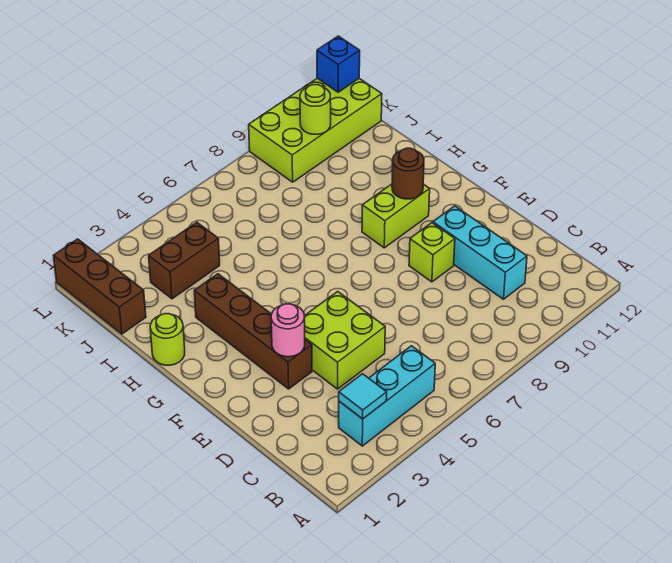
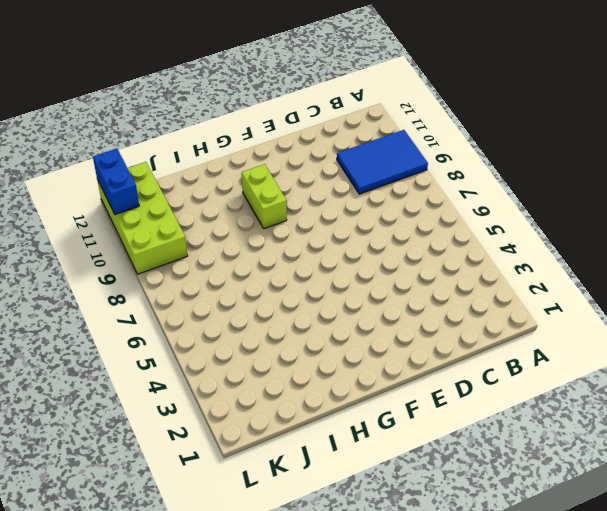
blue tile A9:C10 level 1 -> cyan brick C10:E10 level 1
blue brick L11:L12 level 2 -> blue brick L12 level 2
none -> cyan brick B3:B5 level 1
none -> lime brick D4:E5 level 1
none -> brown brick E3:H3 level 1

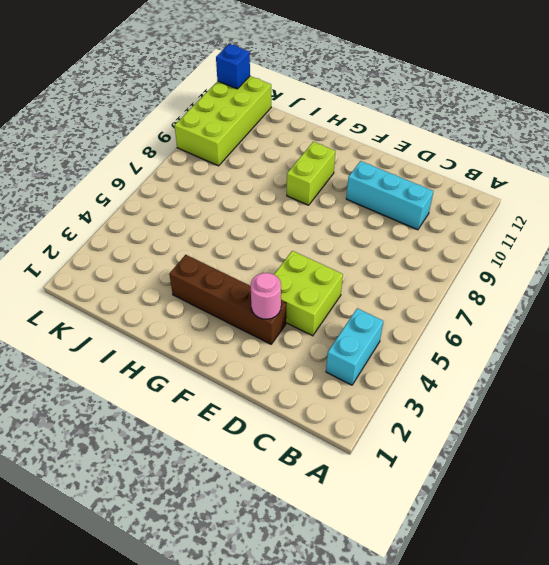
cyan brick B3:B4 level 1 -> cyan brick B3:B5 level 1
none -> lime brick E9 level 1
none -> lime round brick H1 level 1
none -> brown brick J1:L1 level 1

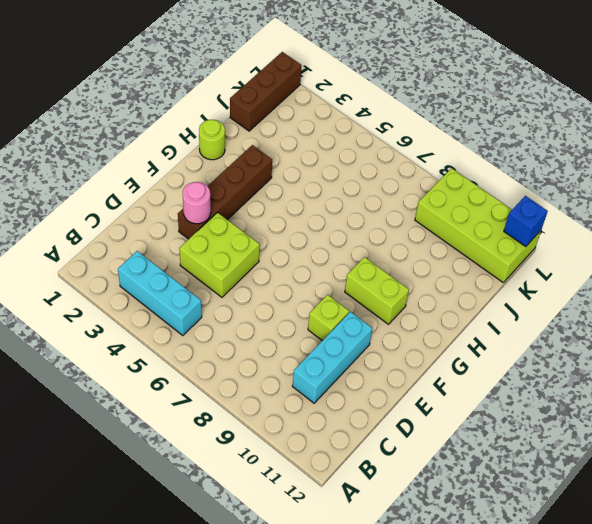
none -> brown brick J3:J4 level 1
none -> cyan tile B3 level 2
none -> brown round brick G10 level 2

